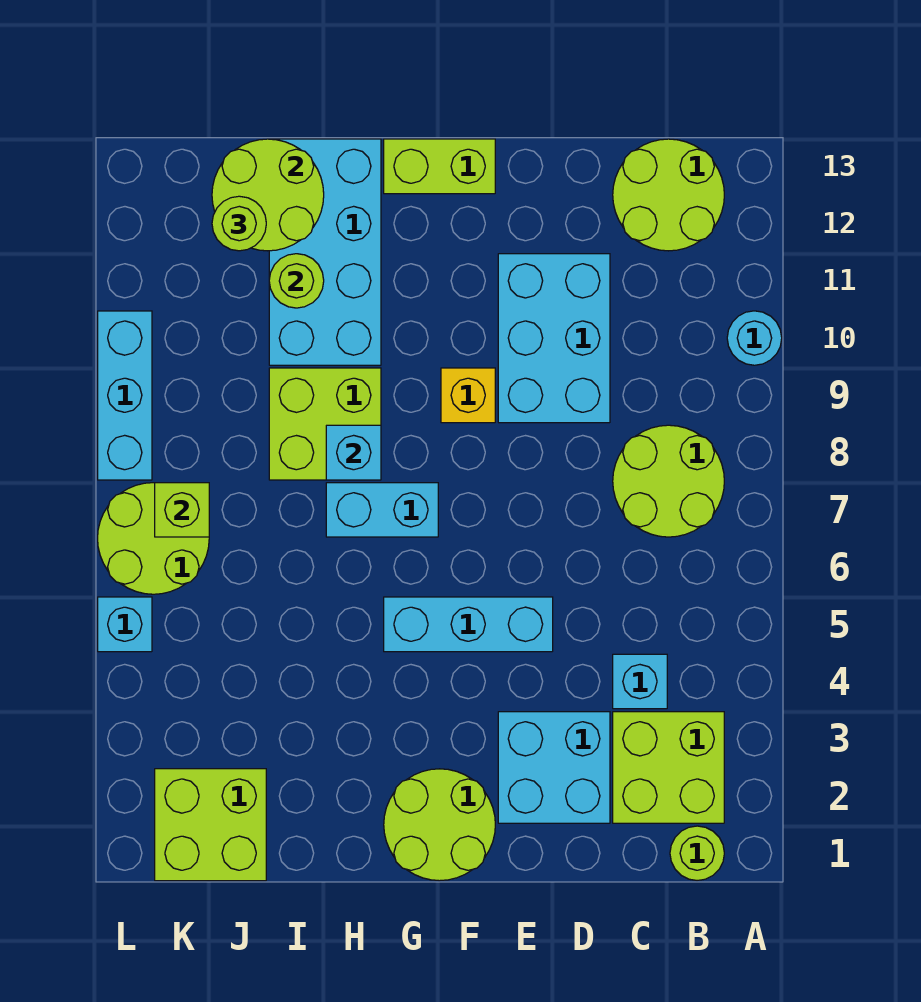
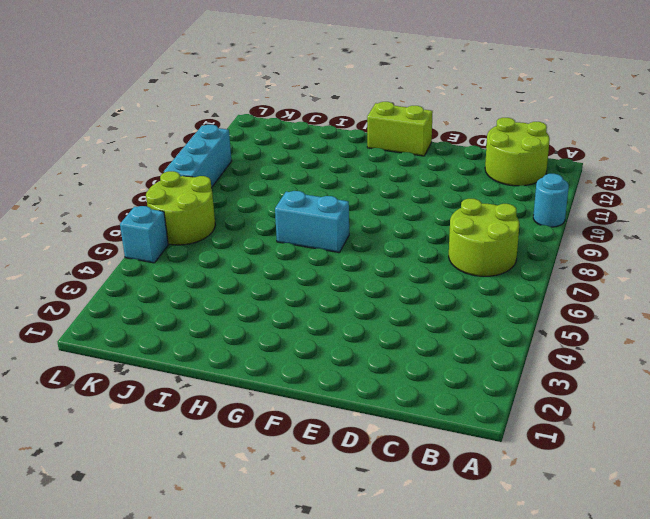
none -> lime round brick B1 level 1
none -> lime brick B2:C3 level 1
none -> cyan brick C4 level 1

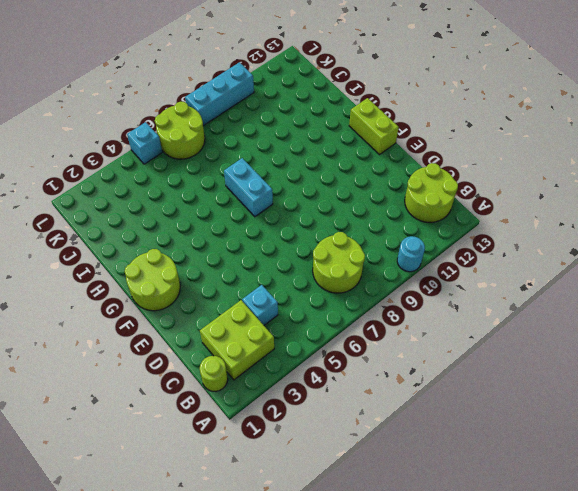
none -> cyan brick D2:E3 level 1
none -> cyan brick D9:E11 level 1
none -> cyan brick E5:G5 level 1

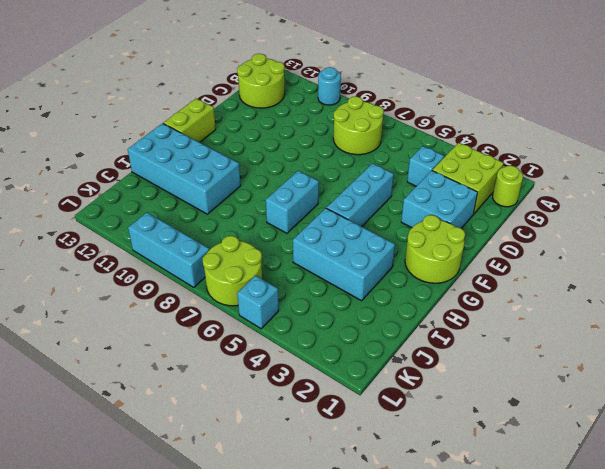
cyan brick H3:I5 level 1 -> cyan brick D9:E11 level 1
none -> yellow brick F9 level 1
none -> lime brick H8:I9 level 1
none -> lime brick J1:K2 level 1

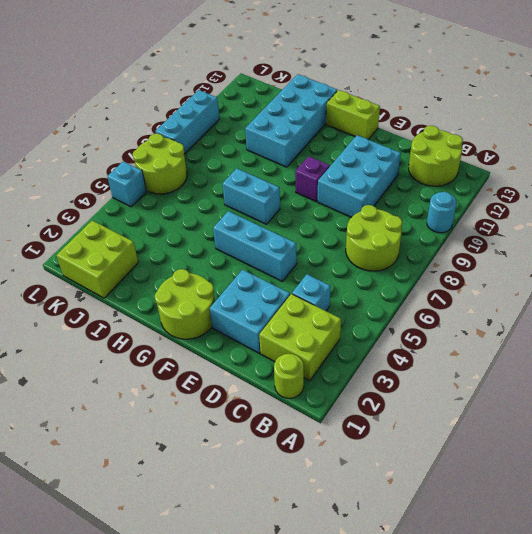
purple brick F9 level 1 -> yellow brick F9 level 1
none -> lime brick H8:I9 level 1
none -> cyan brick H8 level 2
none -> lime round brick I11 level 2

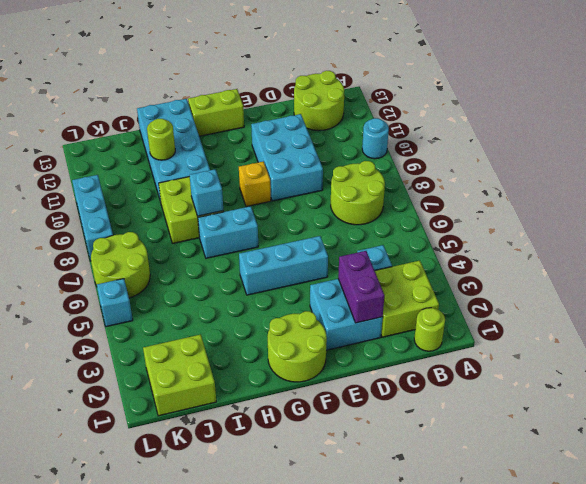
purple brick D2:D3 level 2 -> none
none -> lime round brick I12:J13 level 2
none -> lime brick K7 level 2
none -> lime round brick J12 level 3

